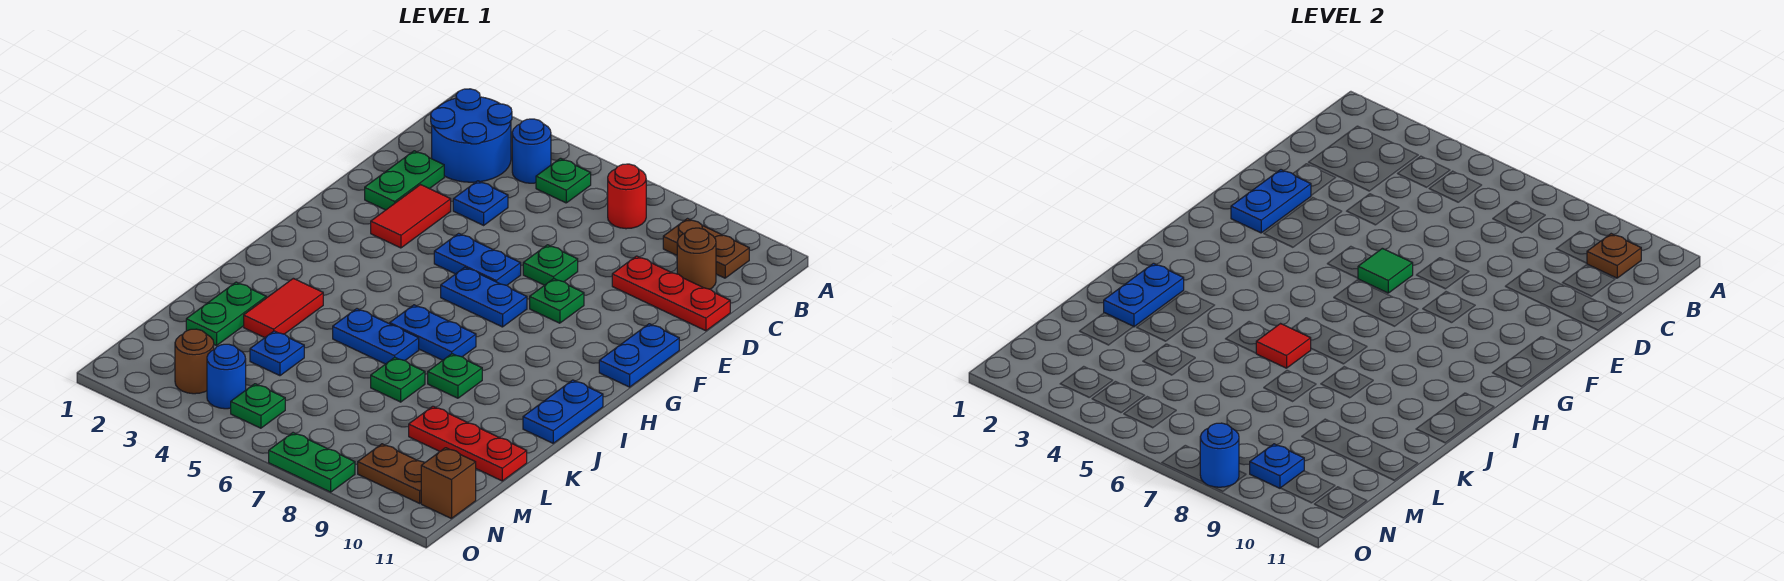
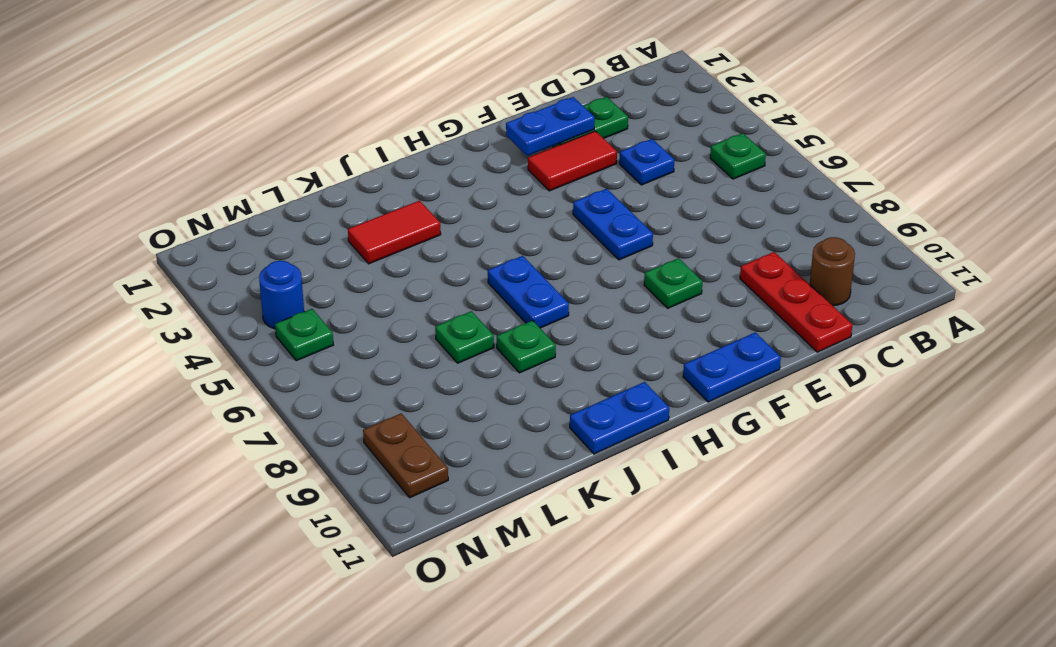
none -> blue round brick B2:C3 level 1
none -> blue round brick B4 level 1
none -> red round brick B7 level 1
none -> brown plate B9:B10 level 1

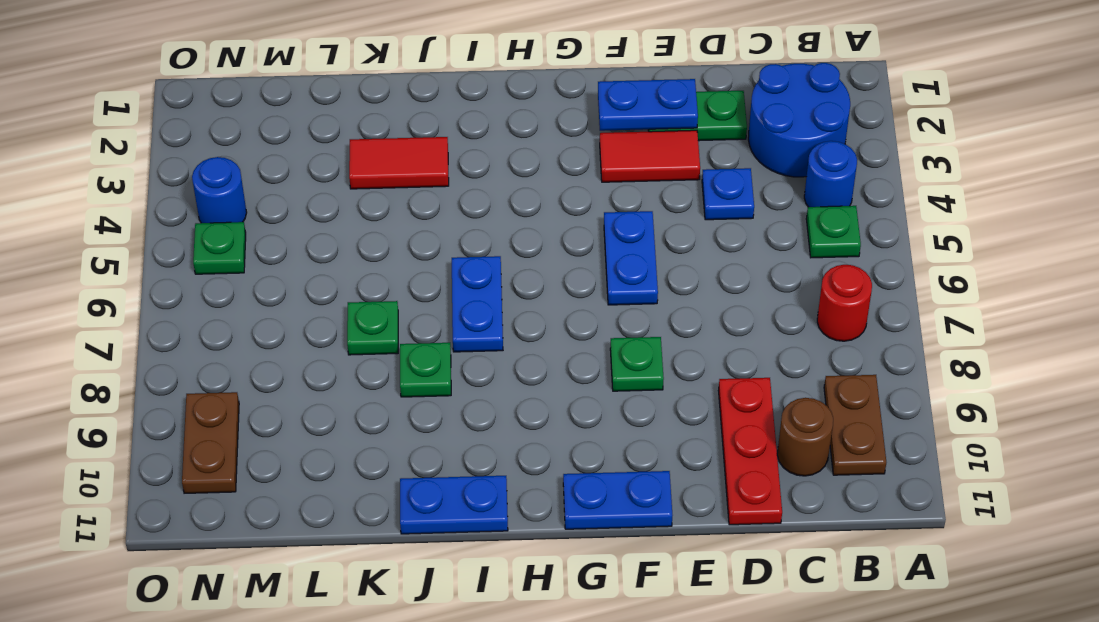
none -> green plate E7 level 1
none -> blue plate G6:G7 level 1
none -> blue plate J5:J6 level 1
none -> green plate K2:L2 level 1

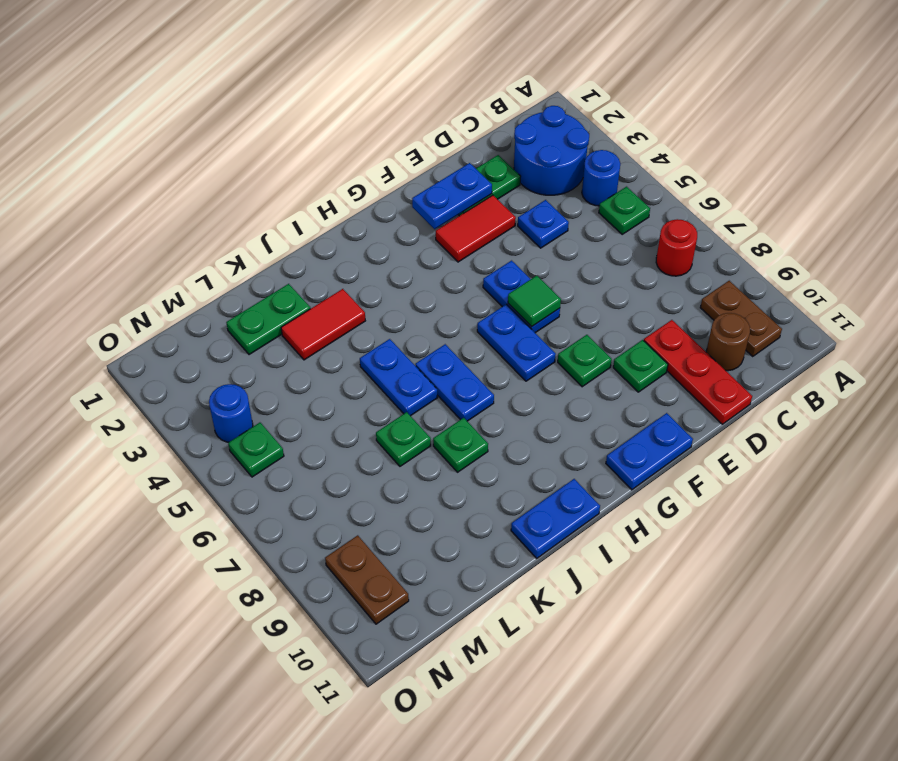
green plate E9 level 1 -> green plate E7 level 1
none -> blue plate L4 level 1
none -> red plate L9:L11 level 1
none -> brown round brick N3 level 1
none -> brown brick N11 level 1

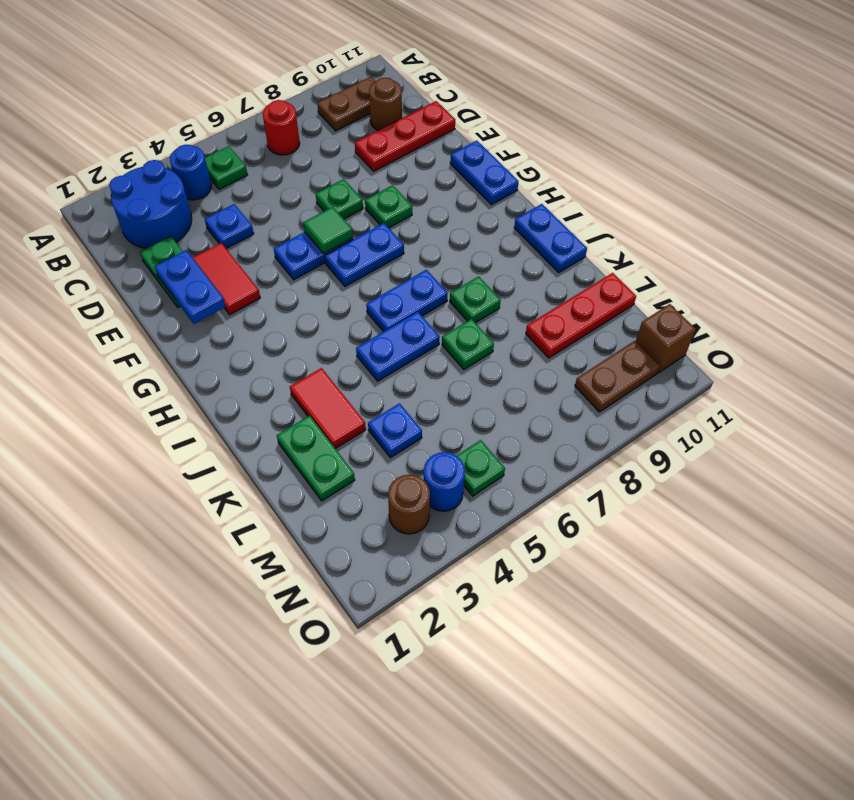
none -> green plate O7:O8 level 1
none -> brown plate B10 level 2
none -> blue plate J2:K2 level 2
none -> red tile J6 level 2

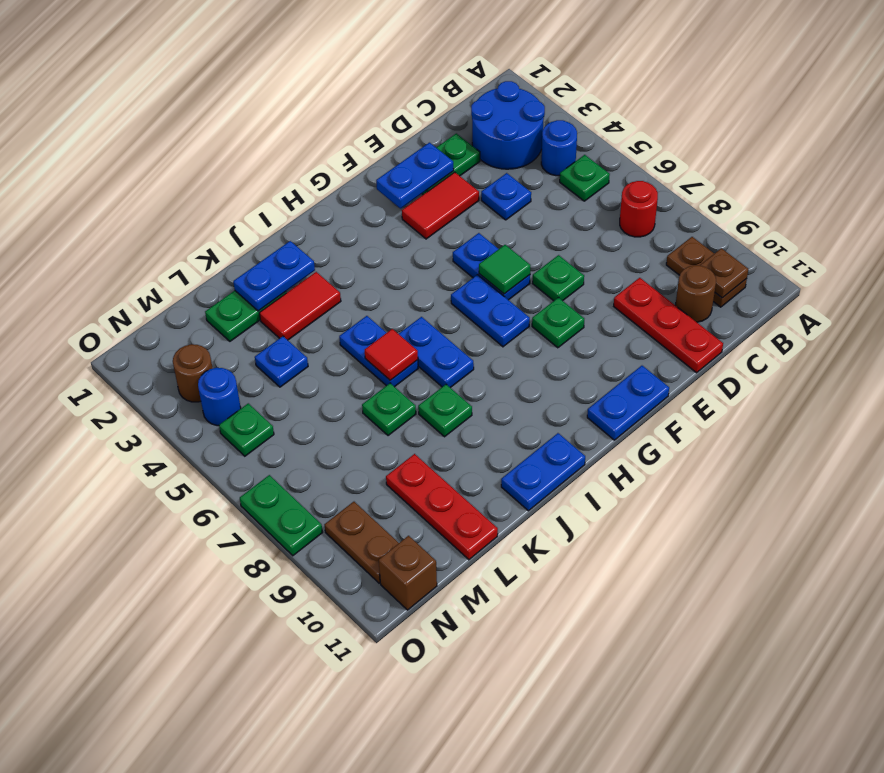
none -> blue plate N9 level 2
none -> blue round brick O8 level 2

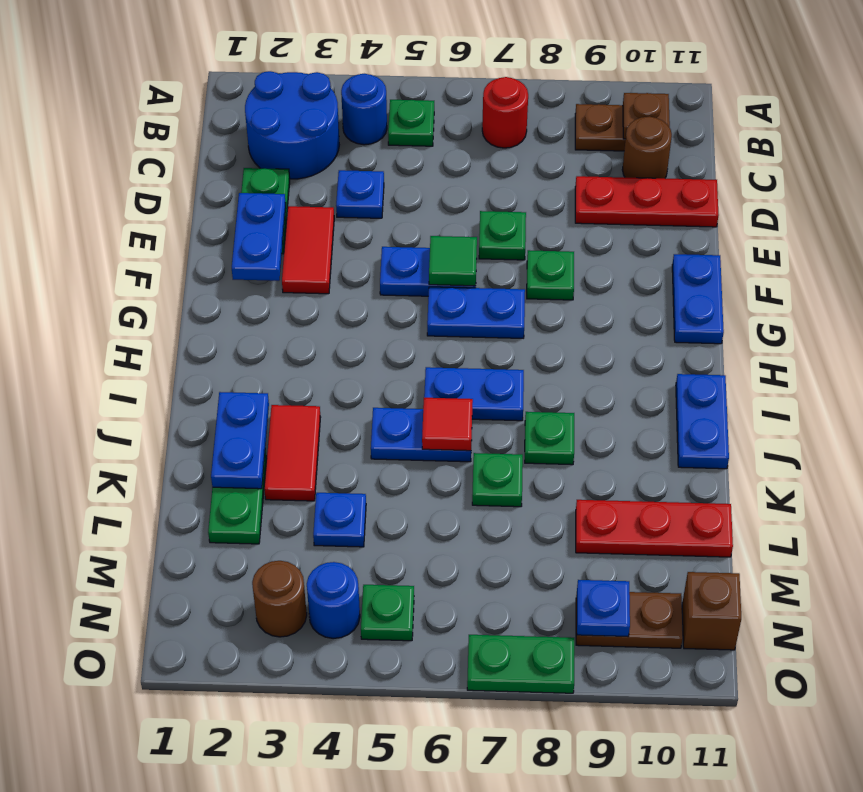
none -> blue round brick O8 level 2

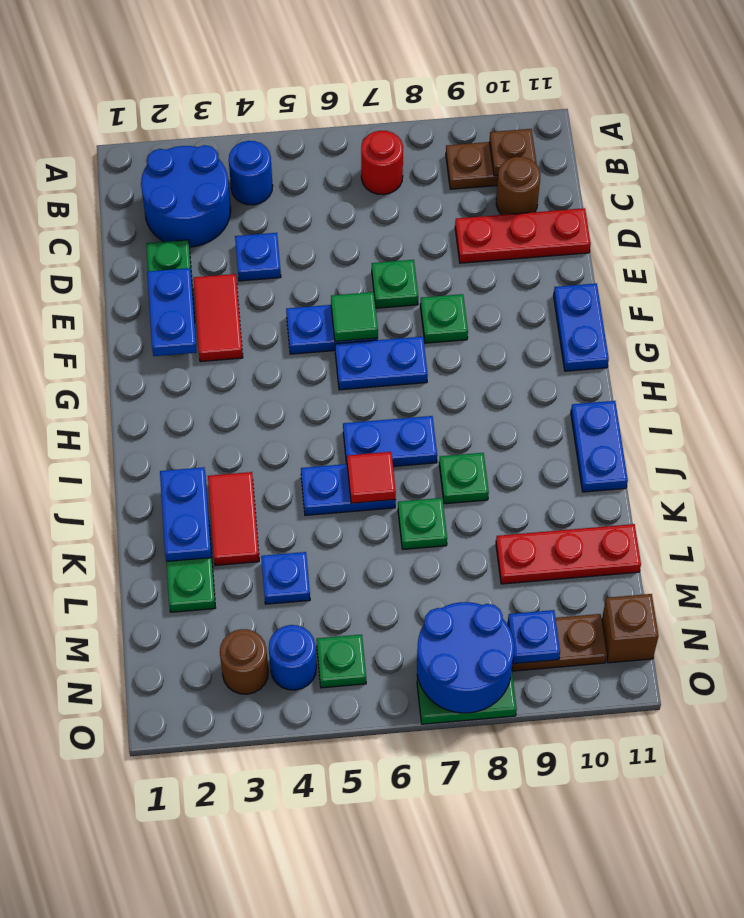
blue round brick N7:O8 level 2 -> blue round brick O8 level 2
none -> green plate B5 level 1

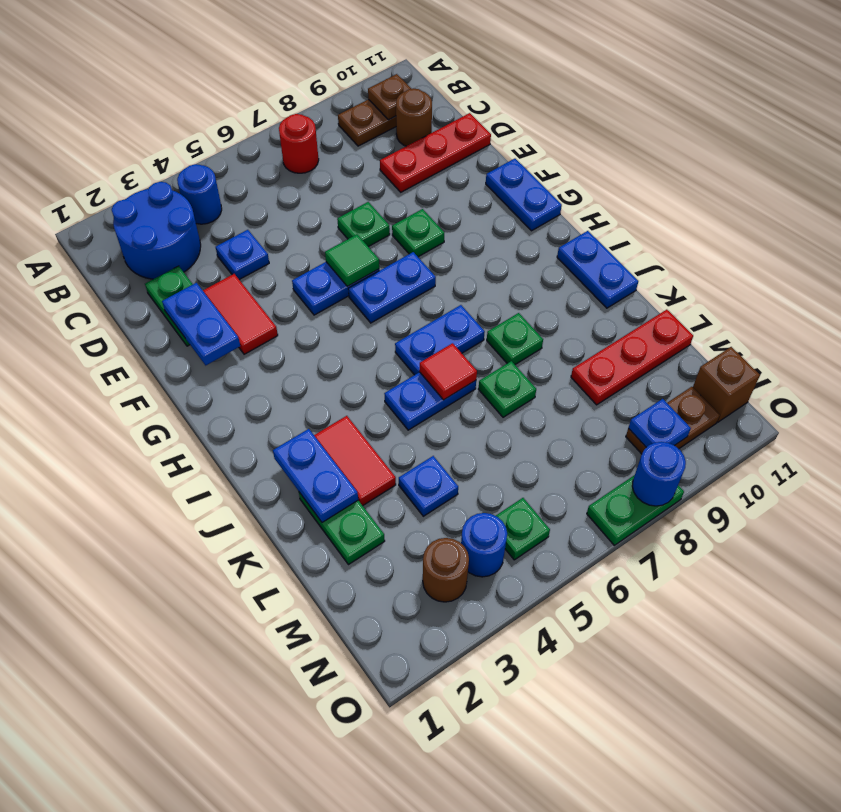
none -> green plate B5 level 1

